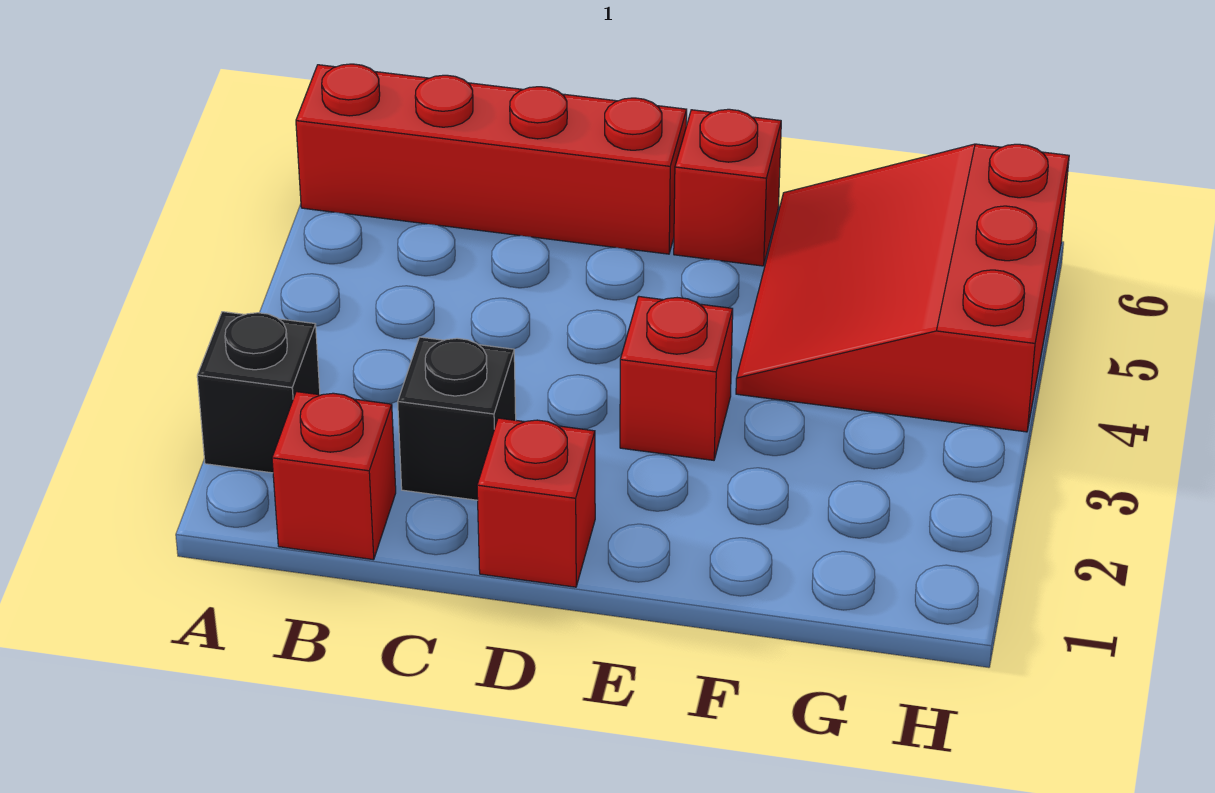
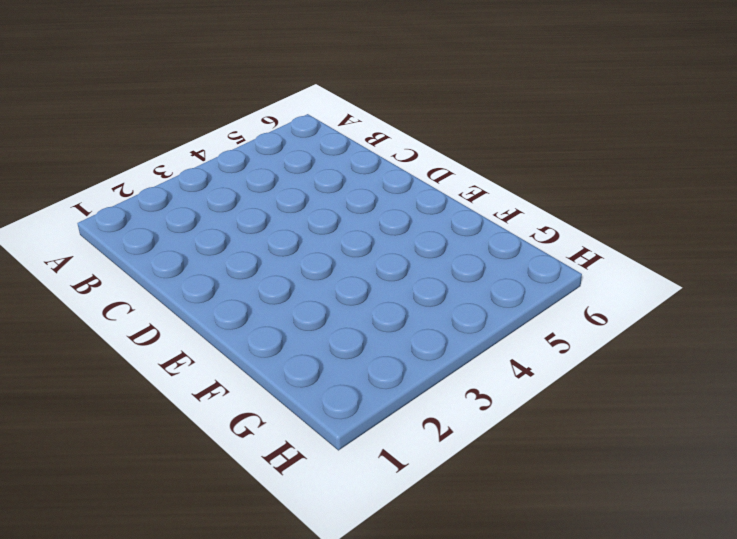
none -> black brick A2 level 1
none -> red brick A6:D6 level 1

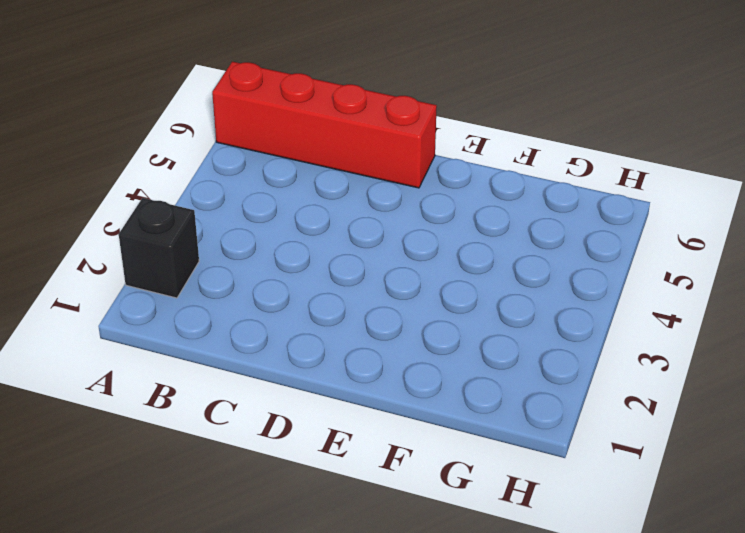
none -> red brick B1 level 1
none -> black brick C2 level 1

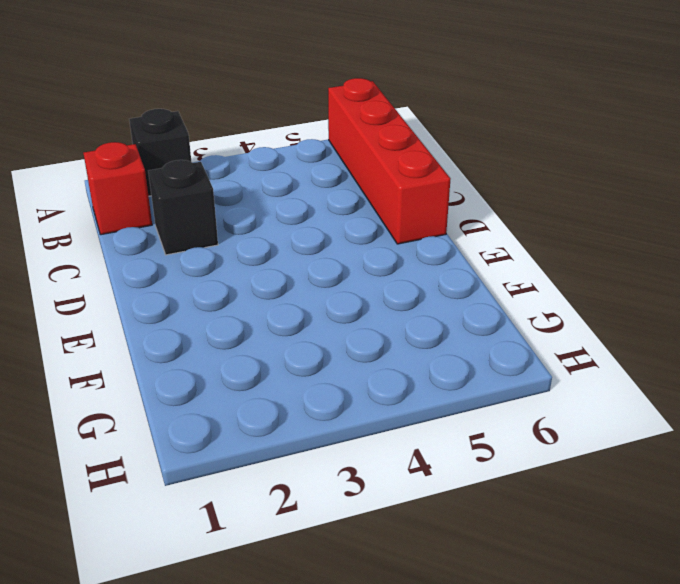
none -> red brick D1 level 1
none -> red brick E3 level 1

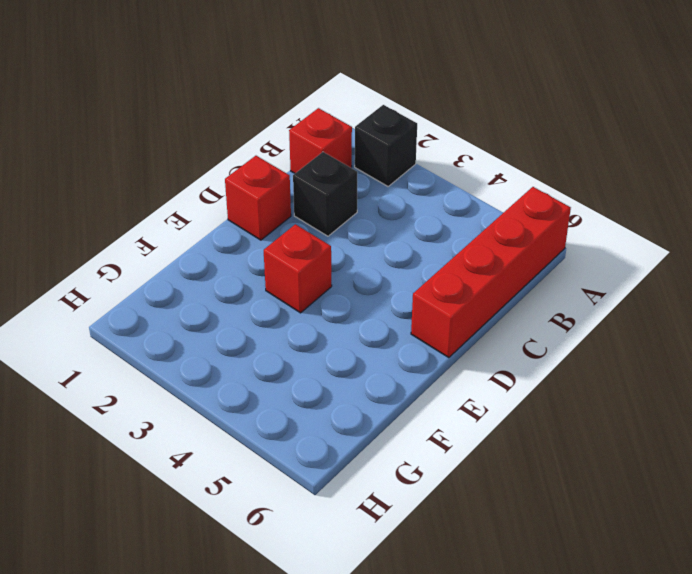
none -> red brick E6 level 1
none -> red slope F4:H6 level 1 top H

